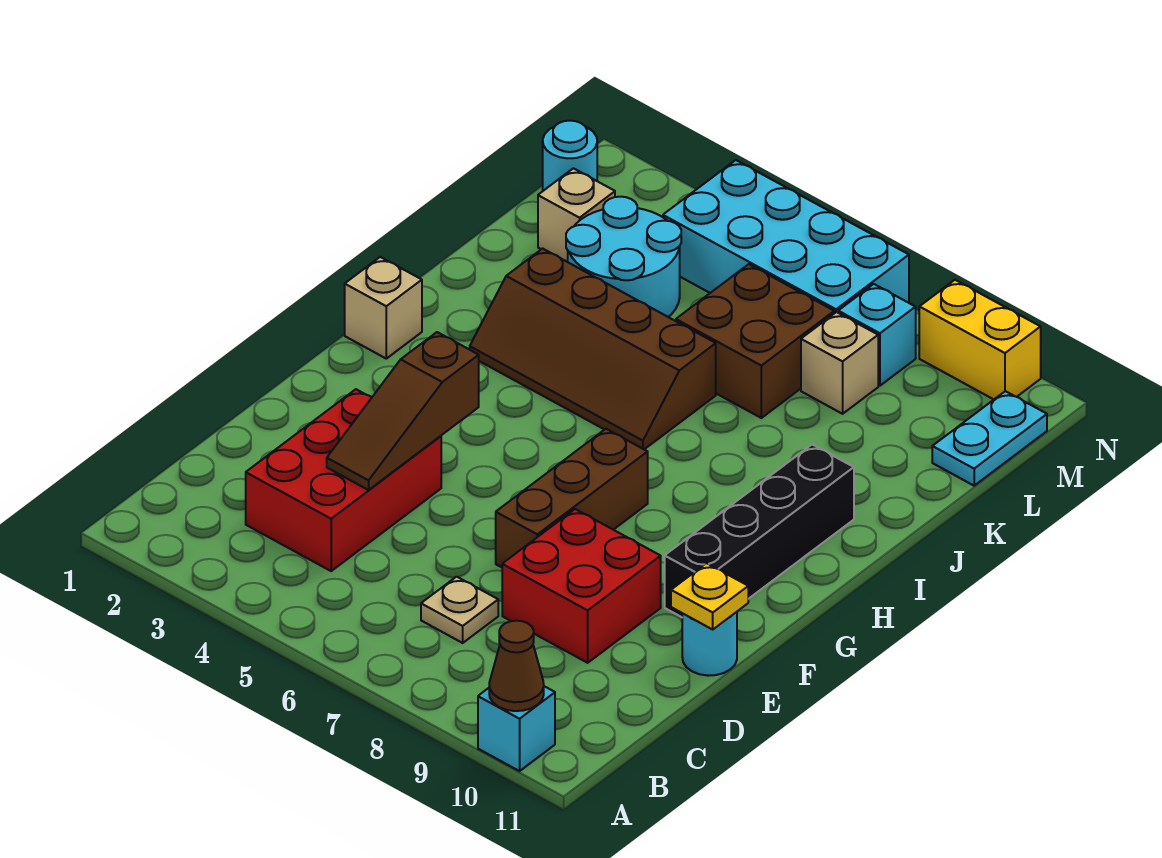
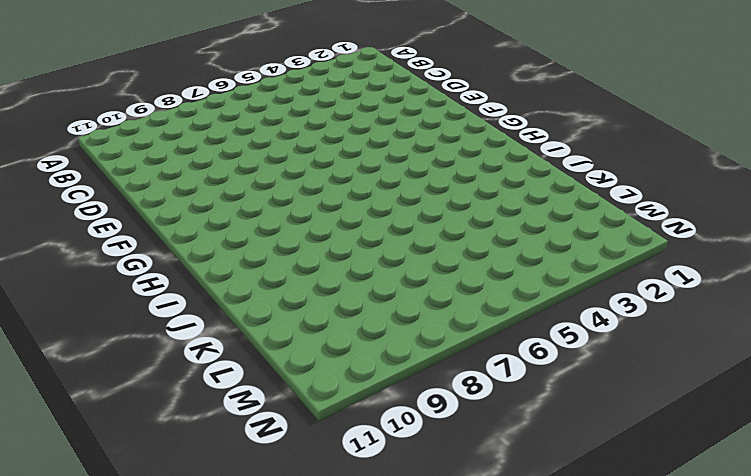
none -> cyan brick A10 level 1
none -> red brick C3:E4 level 1
none -> tan plate C7 level 1

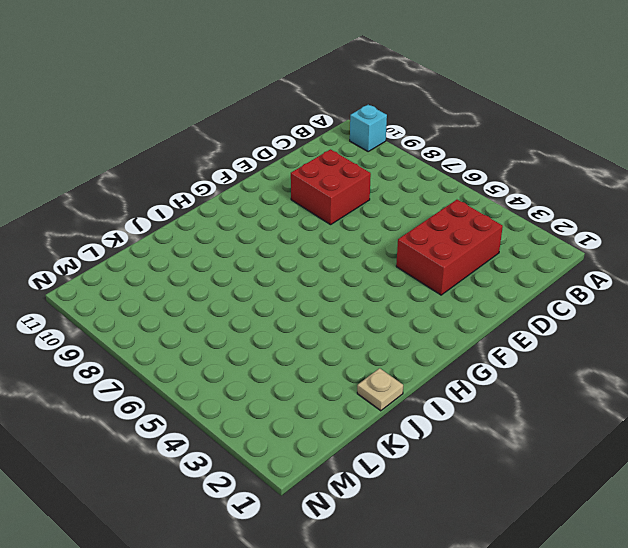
tan plate J1 level 1 -> tan plate C7 level 1
none -> brown brick E7:G7 level 1
none -> cyan round brick E11 level 1
none -> black brick F10:I10 level 1

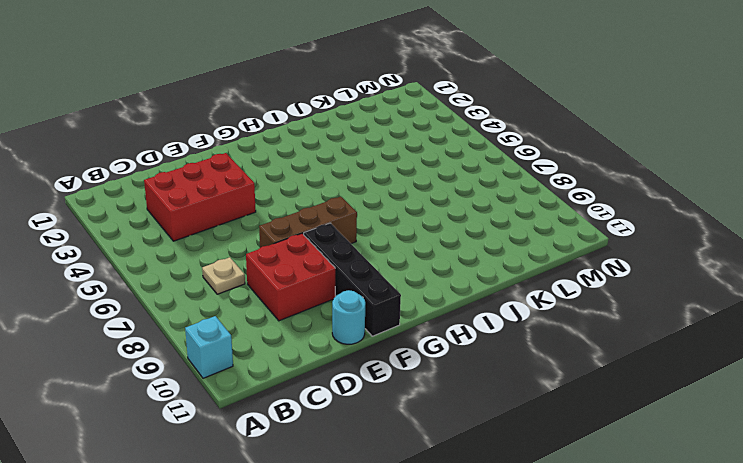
black brick F8:F11 level 1 -> black brick F10:I10 level 1
none -> tan brick H1 level 1
none -> brown slope I3:J6 level 1 top J
none -> cyan round brick K3:L4 level 1

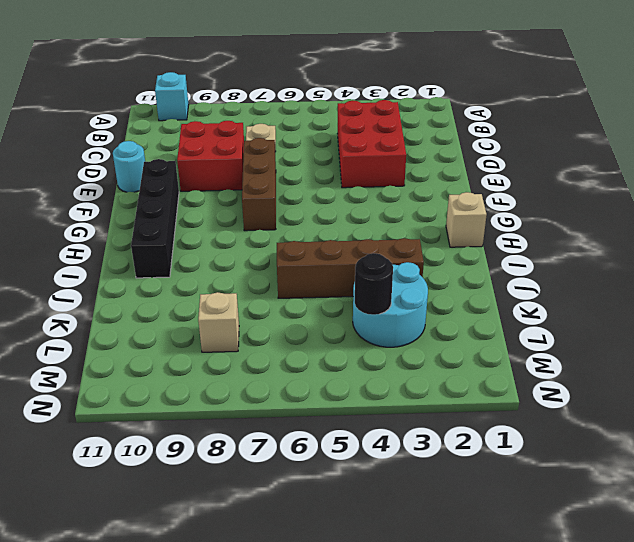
black round brick L4 level 2 -> none
none -> brown brick K6:L7 level 1
none -> tan brick L2 level 1
none -> cyan plate L11:M11 level 1

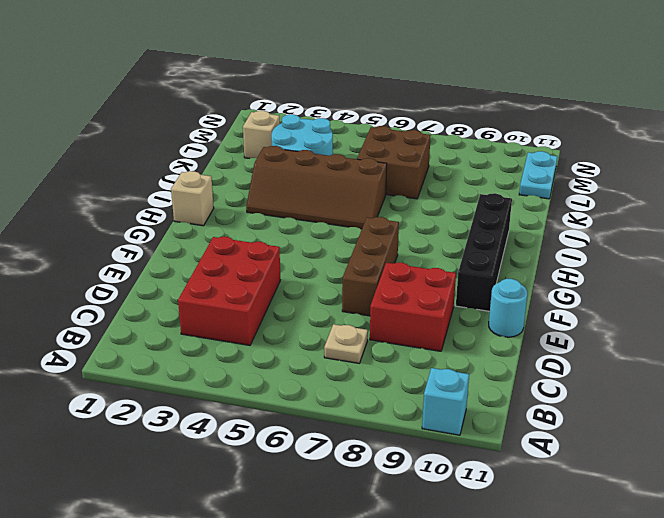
none -> tan brick L8 level 1
none -> cyan round brick M1 level 1
none -> cyan brick M4:N7 level 1

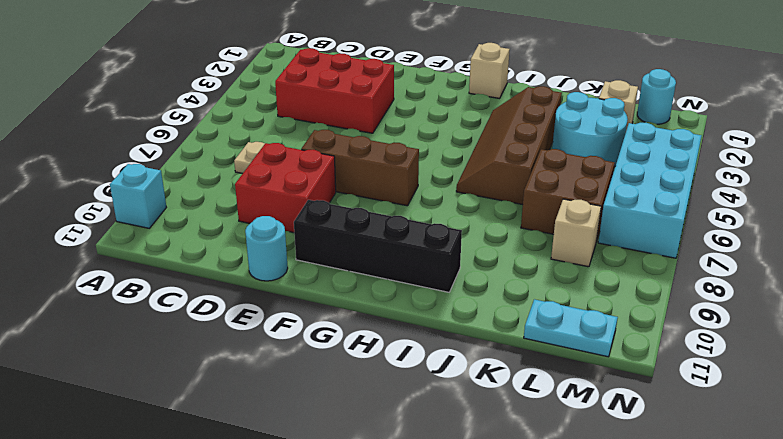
none -> cyan brick M8 level 1
none -> yellow brick N9:N10 level 1
none -> brown cone A10 level 2

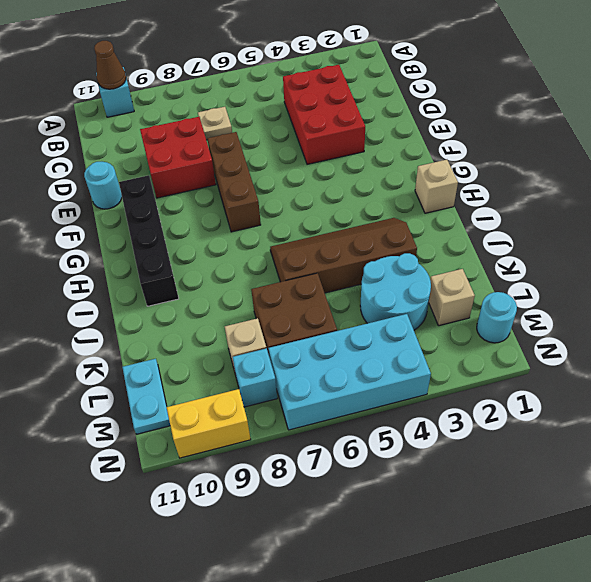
none -> brown slope D4:F4 level 2 top F
none -> yellow plate E11 level 2

